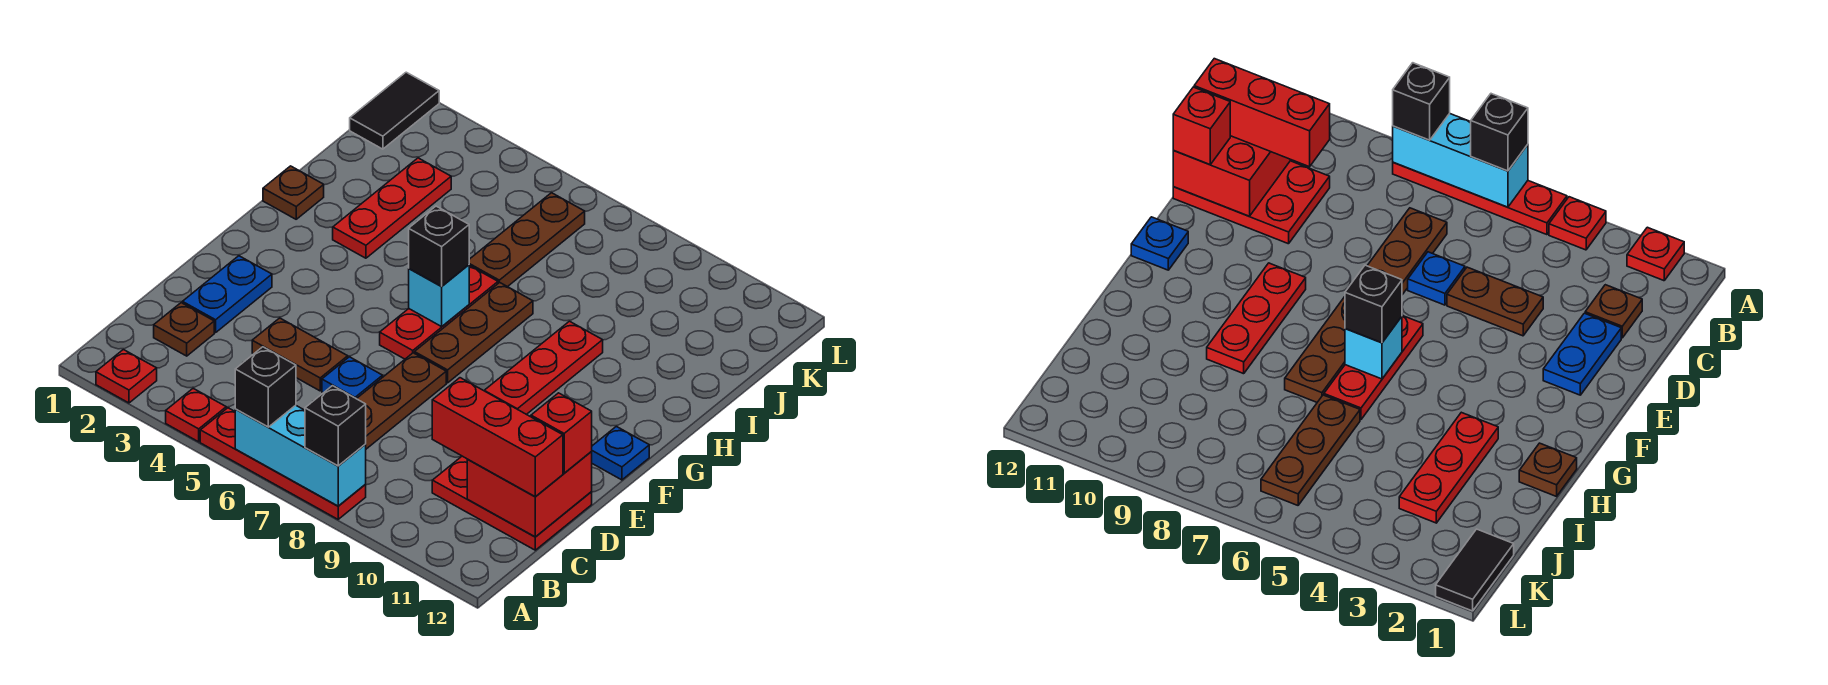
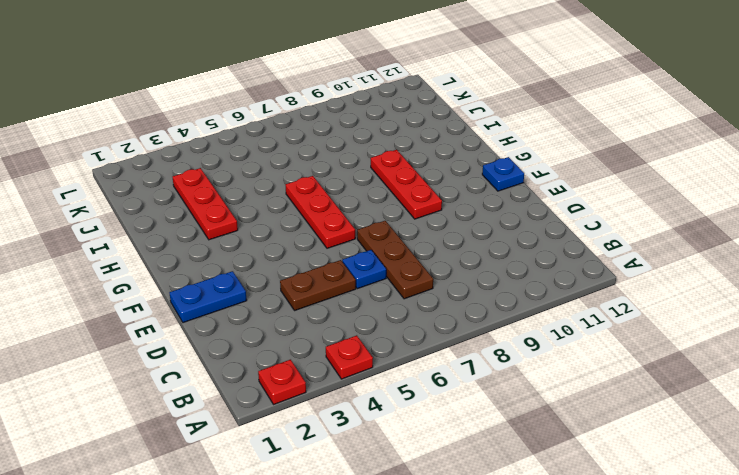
blue plate E1:E2 level 1 -> blue plate D2:E2 level 1
none -> red plate A5:A8 level 1
none -> brown plate C2 level 1
none -> red plate C10:D12 level 1

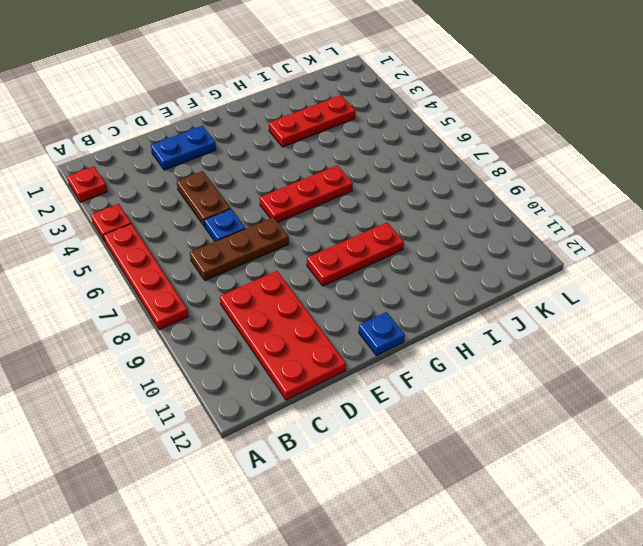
red plate C9:D12 level 1 -> red plate C10:D12 level 1
none -> brown plate C2 level 1
none -> brown plate F7:H7 level 1
none -> brown plate H1 level 1

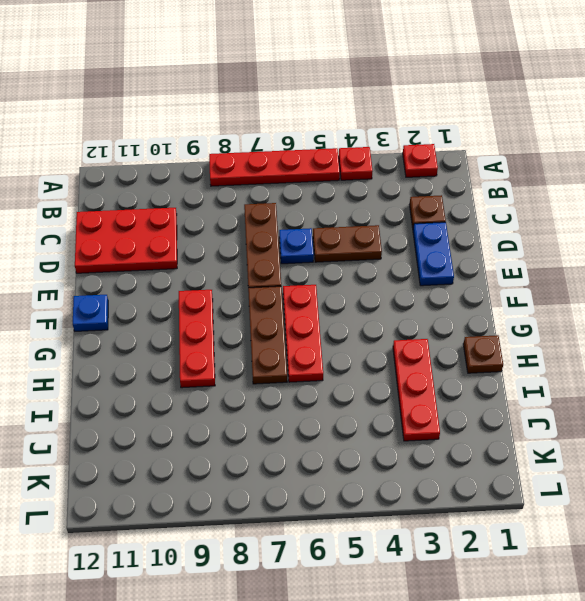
none -> brown plate I6:K6 level 1
none -> black tile K1:L1 level 1
none -> cyan brick A6:A8 level 2

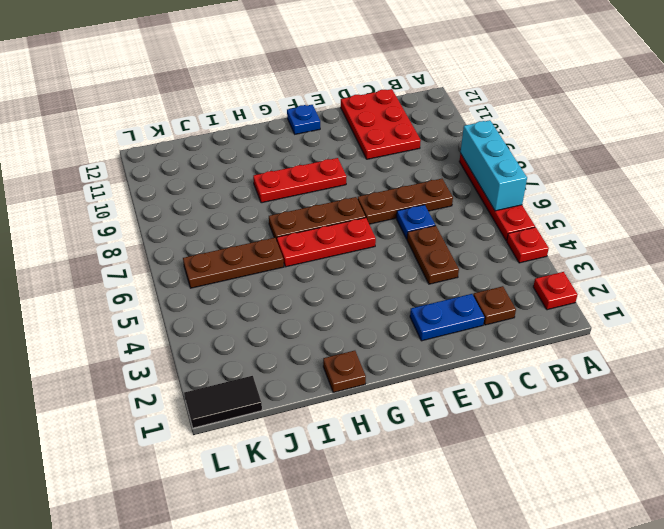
none -> red plate H3:J3 level 1
none -> red brick C11:D12 level 2
none -> cyan brick G6 level 2

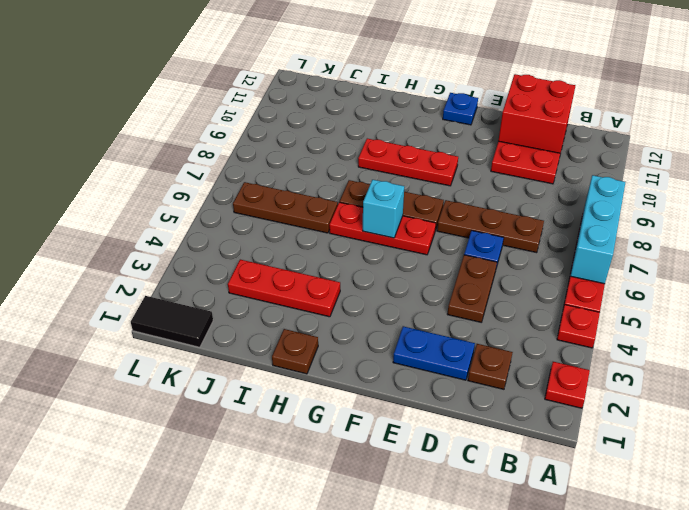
none -> black brick A6 level 3
none -> black brick A8 level 3
none -> red brick C10:C12 level 3

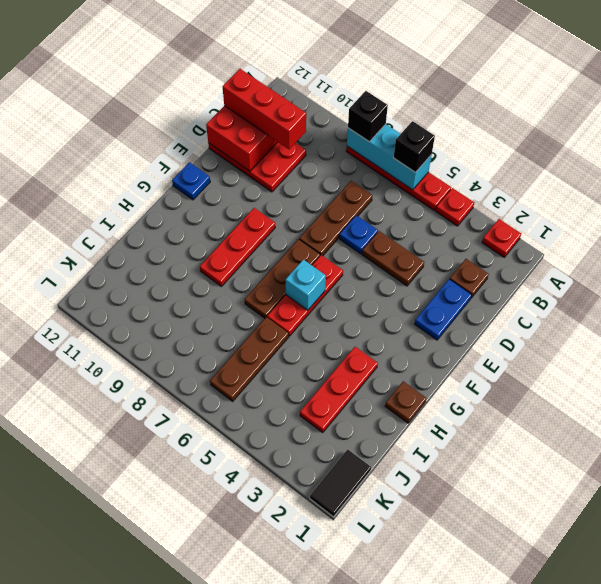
none -> red brick D12 level 3
none -> black brick G6 level 3

